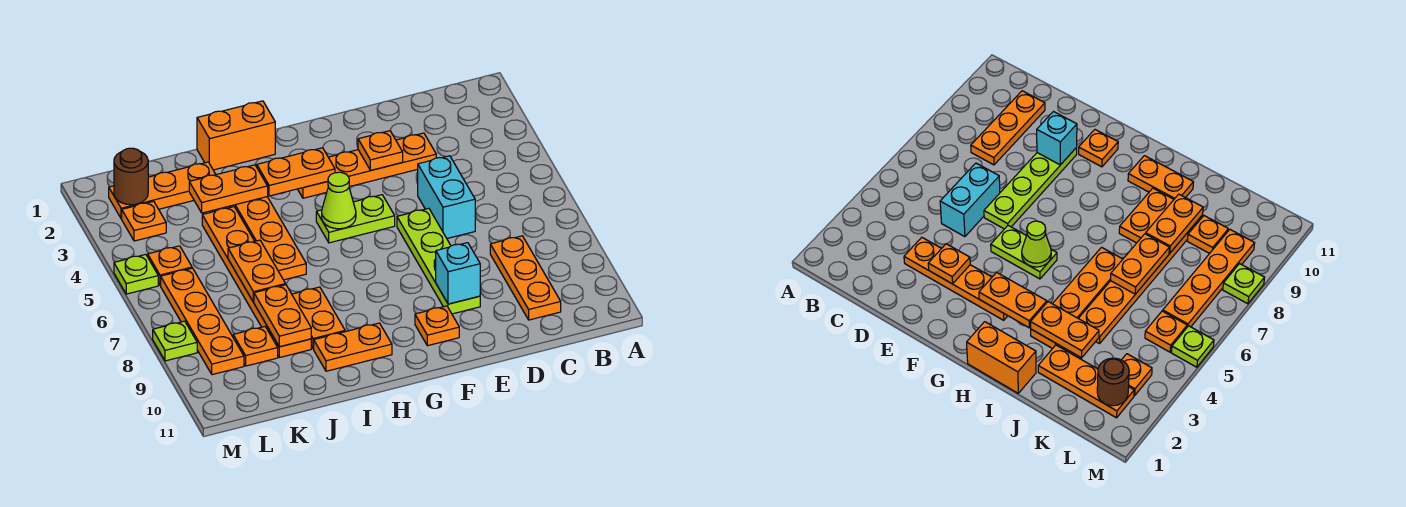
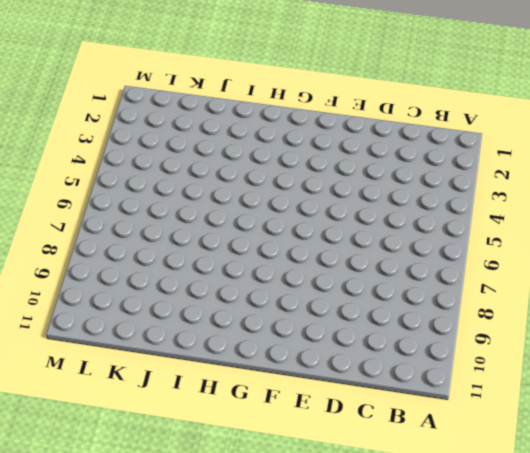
none -> orange plate C8:C10 level 1
none -> orange plate D3:G3 level 1
none -> cyan brick D5:D6 level 1

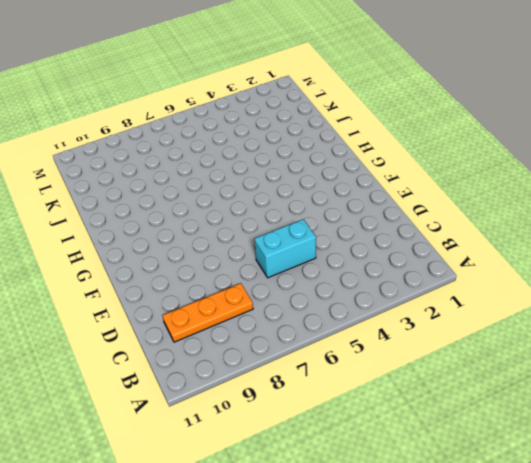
none -> orange plate D3:G3 level 1
none -> lime plate E6:E9 level 1
none -> lime plate F5:G5 level 1

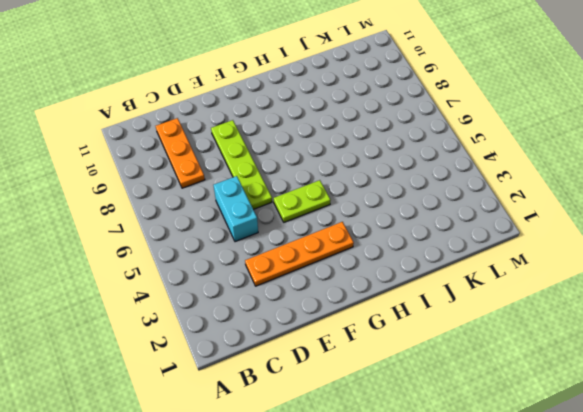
none -> orange plate F10 level 1
none -> orange brick H1:I1 level 1
none -> orange plate H10:I10 level 1

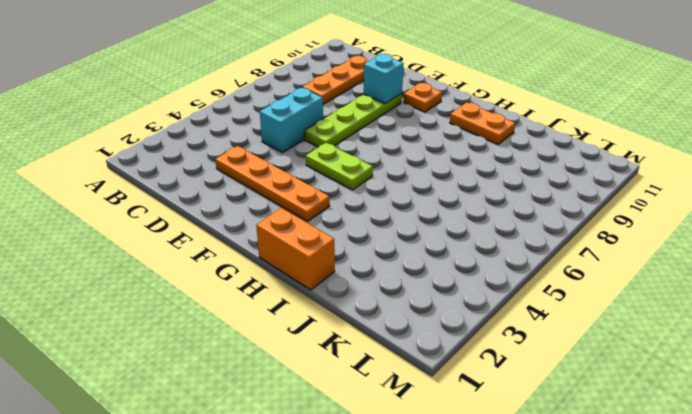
none -> orange plate I3:I6 level 1
none -> orange plate I8:I9 level 1
none -> orange plate J2:L2 level 1

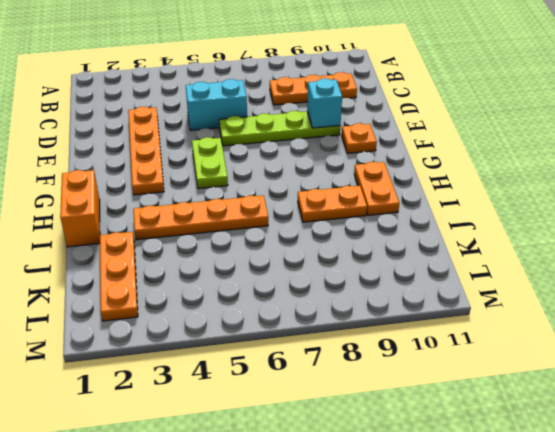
none -> orange plate J4:J9 level 1
none -> orange plate K9 level 1
none -> orange plate L3 level 1

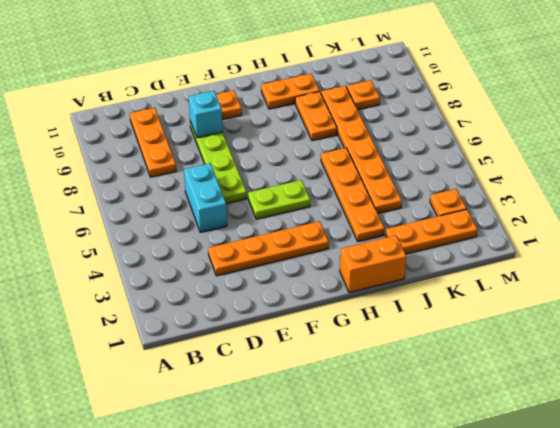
none -> orange plate L5 level 1
none -> orange plate L6:L9 level 1
none -> lime plate M5 level 1

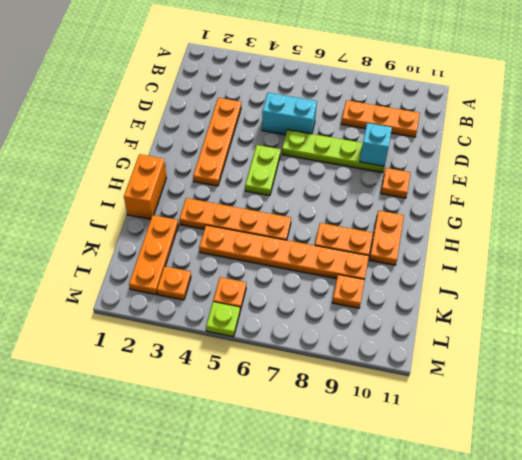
none -> orange plate L6:L9 level 1
none -> lime plate M8 level 1
none -> orange plate E3 level 2

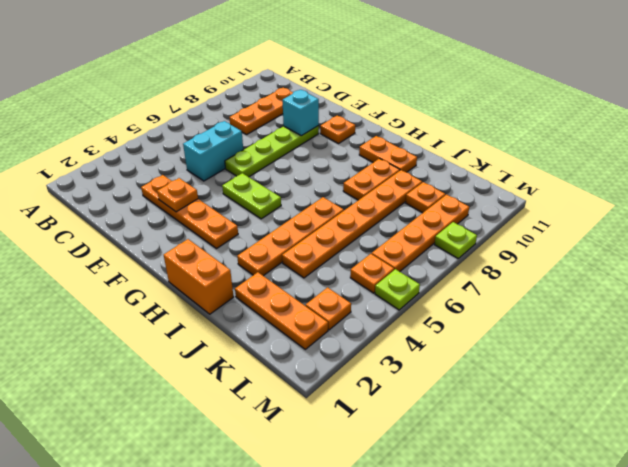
none -> orange plate G3:H3 level 2
none -> lime cone G5 level 2
none -> orange plate I3:J3 level 2

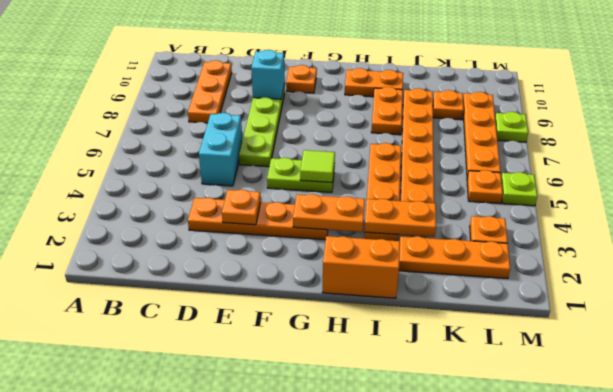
lime tile G5 level 2 -> lime cone G5 level 2
none -> orange plate J6:J7 level 2
none -> orange plate J8:J9 level 2
none -> brown round brick L2 level 2

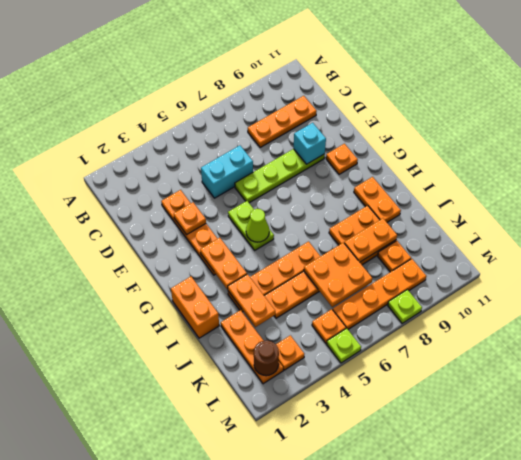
orange plate J6:K7 level 2 -> orange plate J6:J7 level 2

